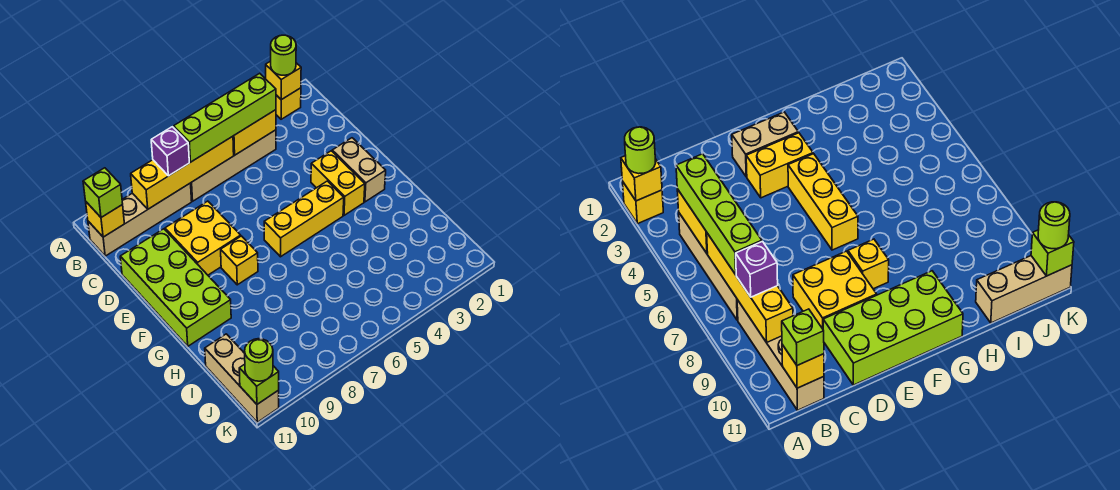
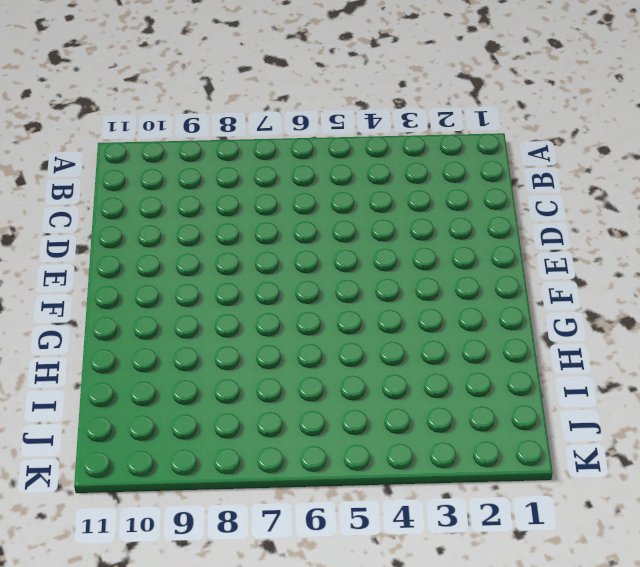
none -> yellow brick A2 level 1
none -> tan brick B4:B7 level 1
none -> tan brick B8:B11 level 1

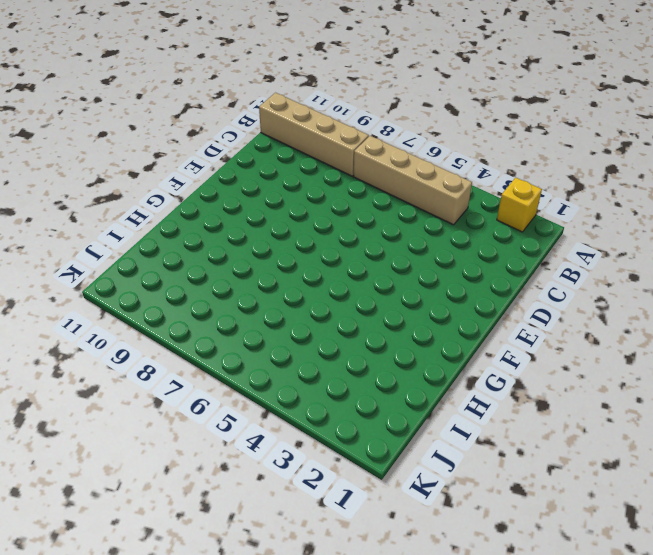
none -> yellow brick D8:E9 level 1
none -> lime brick D10:G11 level 1
none -> tan brick E2:F2 level 1

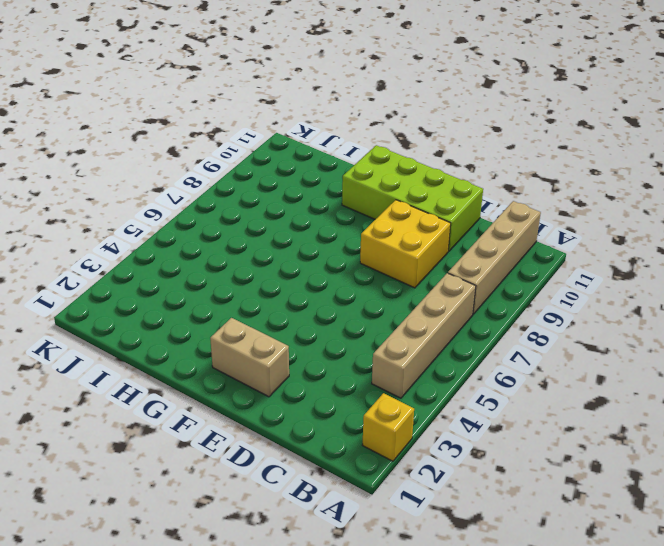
none -> yellow brick E3:F3 level 1
none -> yellow brick F4:F6 level 1
none -> yellow brick F8 level 1

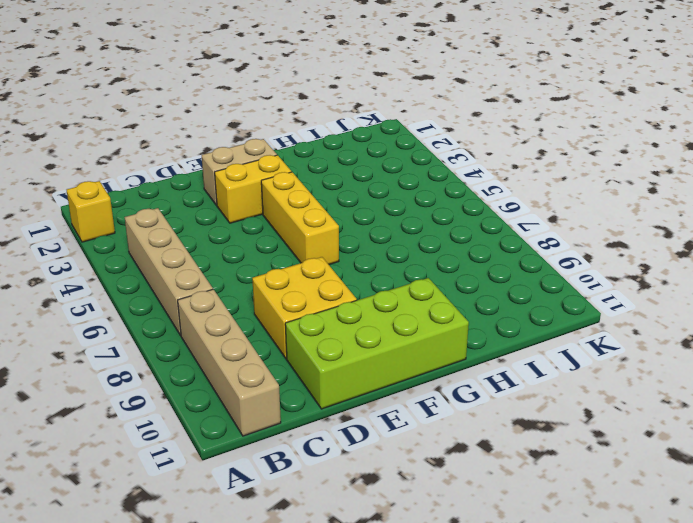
none -> yellow brick F8 level 1
none -> tan brick I11:K11 level 1
none -> yellow brick A2 level 2

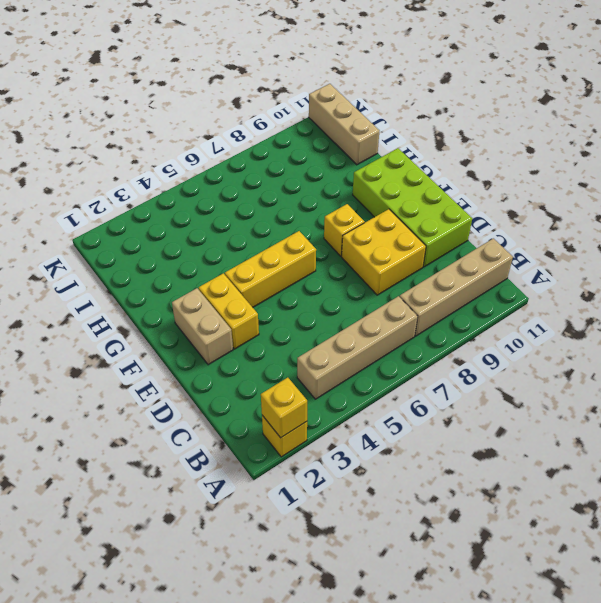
none -> yellow brick B4:B5 level 2
none -> yellow brick B6:B9 level 2
none -> yellow brick B11 level 2

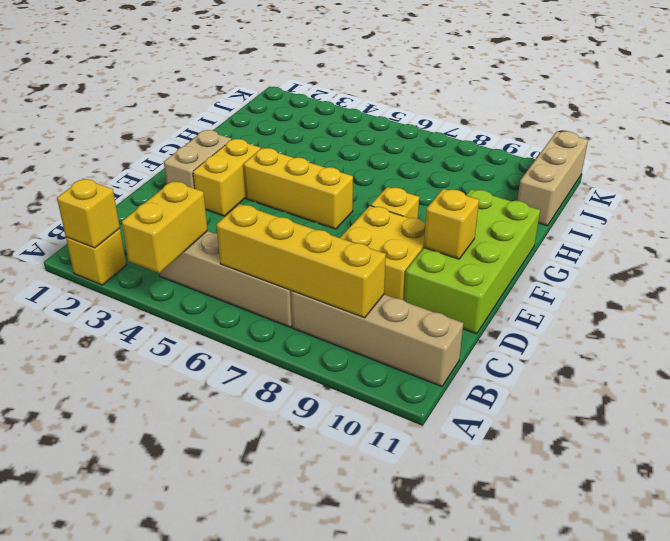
yellow brick A4:B4 level 2 -> yellow brick B4:B5 level 2
yellow brick E10 level 2 -> yellow brick B11 level 2
none -> lime brick K11 level 2
none -> lime round brick A2 level 3
none -> lime brick B4:B7 level 3

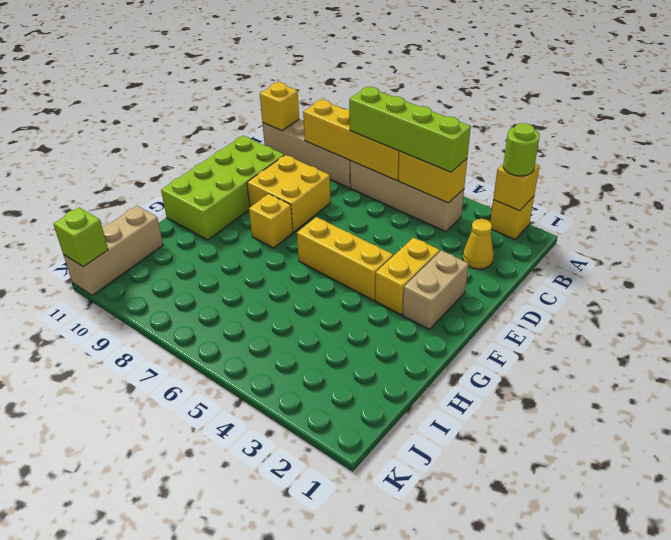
yellow cone C2 level 1 -> none
none -> purple brick B8 level 3
none -> lime brick B11 level 3
none -> lime round brick K11 level 3

